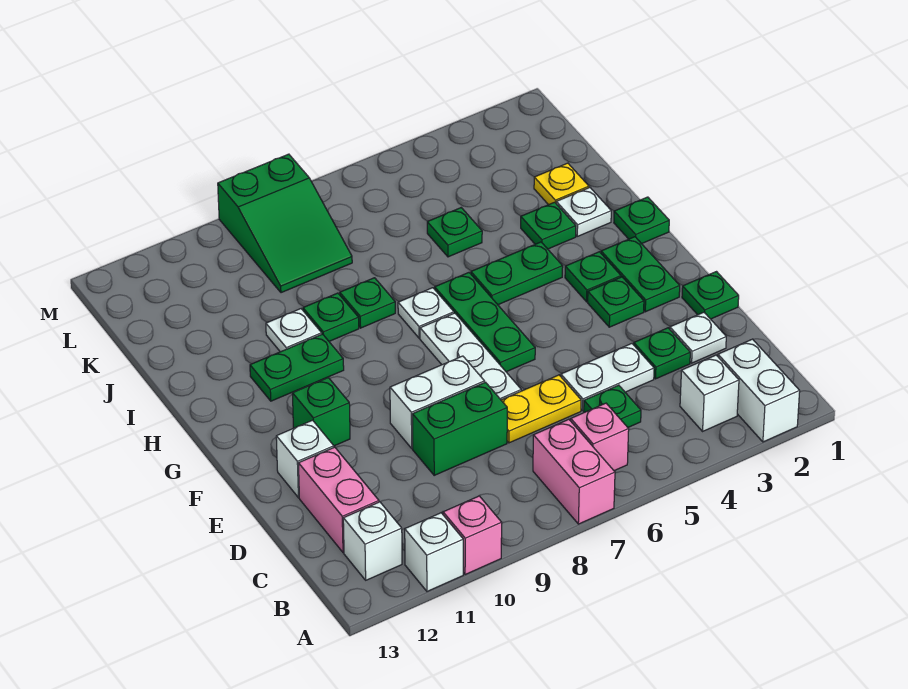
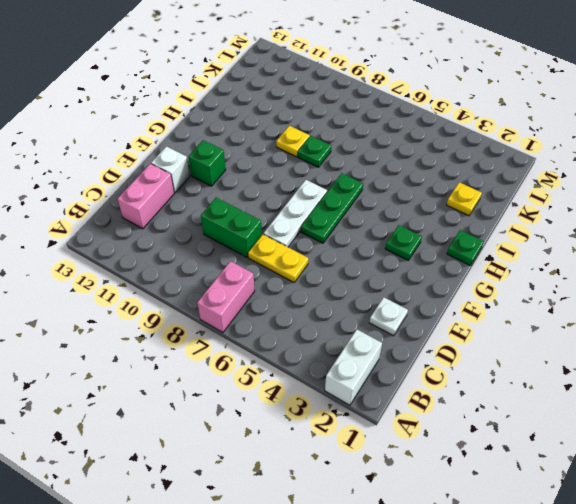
yellow plate I9 level 1 -> green plate I9 level 1
none -> pink brick A10 level 1
none -> white brick A11 level 1
none -> white brick B3 level 1
none -> pink brick B6 level 1

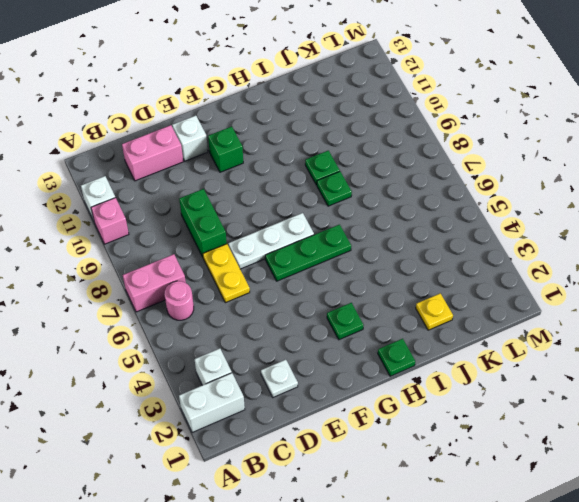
pink round brick B6 level 1 -> pink brick B6 level 1
none -> white brick B12 level 1
none -> green plate C5 level 1
none -> green plate D3 level 1
none -> white plate D4:D5 level 1

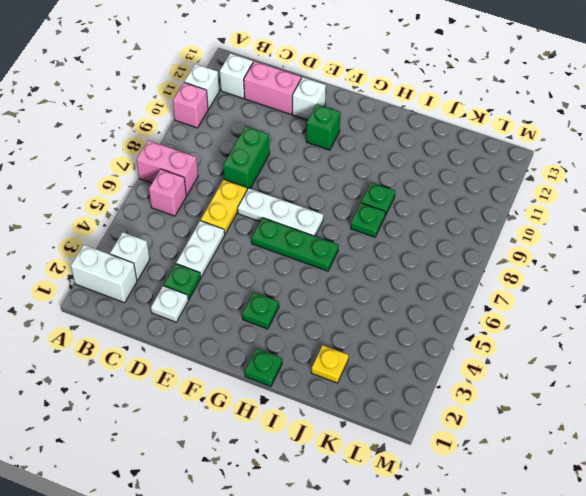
none -> green plate C5 level 1
none -> green plate E1 level 1
none -> white brick E8:E9 level 1
none -> green plate F2:G2 level 1

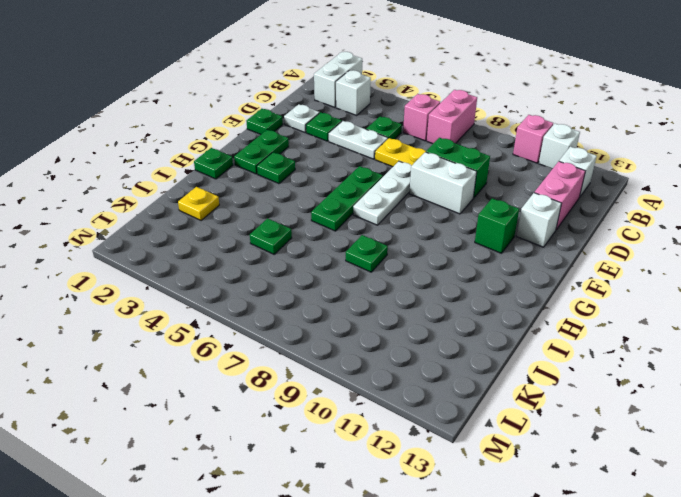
none -> green plate F3 level 1
none -> green plate H4:H5 level 1
none -> white plate H7 level 1
none -> green plate H10:H11 level 1

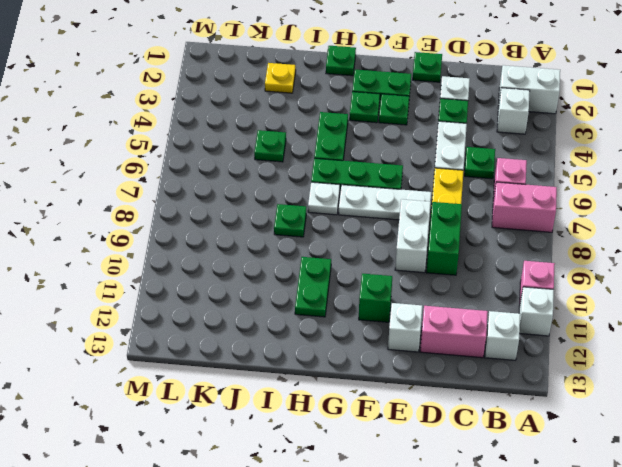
none -> white plate I2 level 1
none -> green plate I3 level 1
none -> green plate I9 level 1
none -> white plate I10 level 1

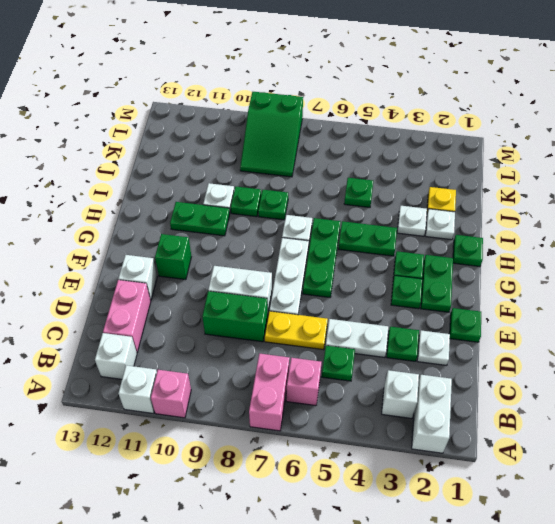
white plate I3 level 1 -> green plate I3 level 1

